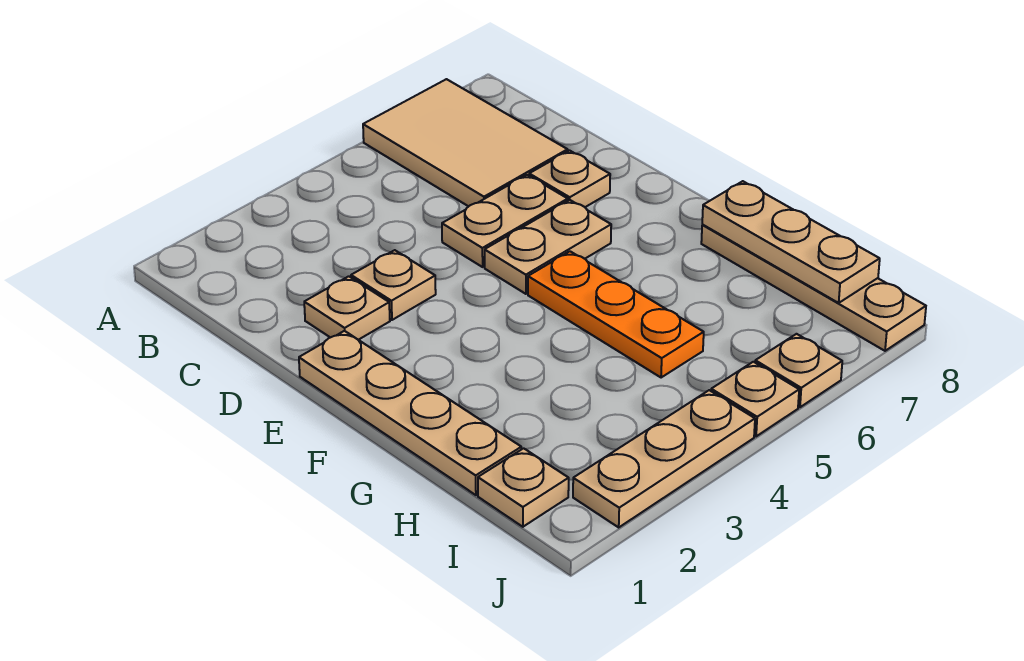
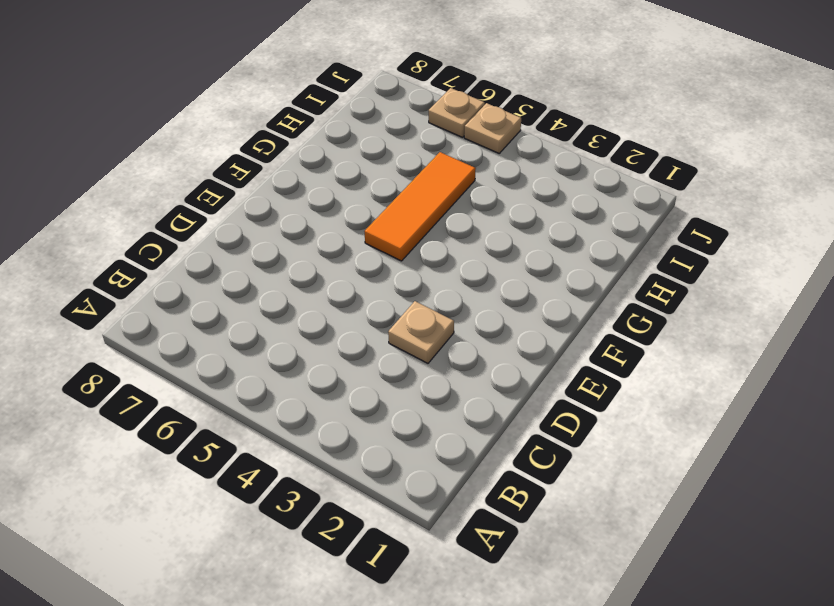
orange tile F5:H5 level 1 -> orange plate F5:H5 level 1
none -> tan tile A6:C7 level 1
none -> tan plate D2 level 1
none -> tan plate D5:D6 level 1

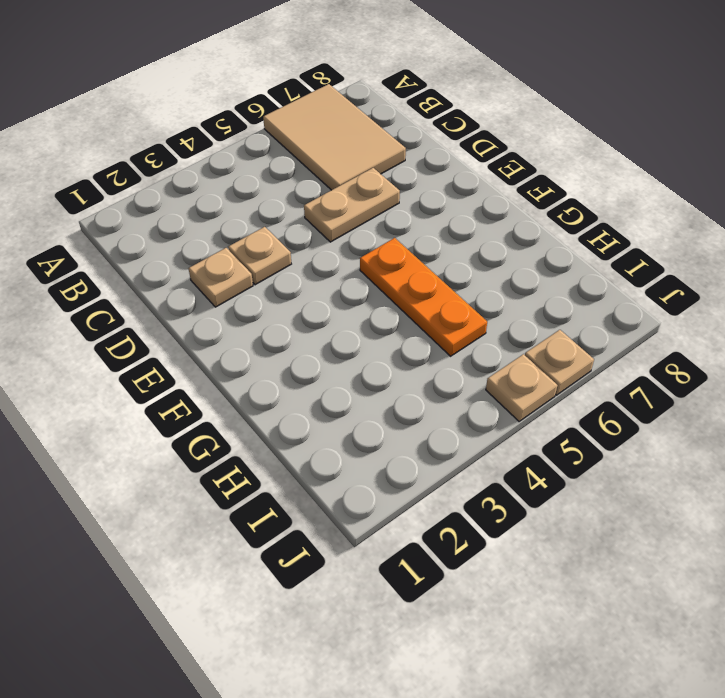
none -> tan plate D7 level 1
none -> tan plate E1:H1 level 1
none -> tan plate E5:E6 level 1

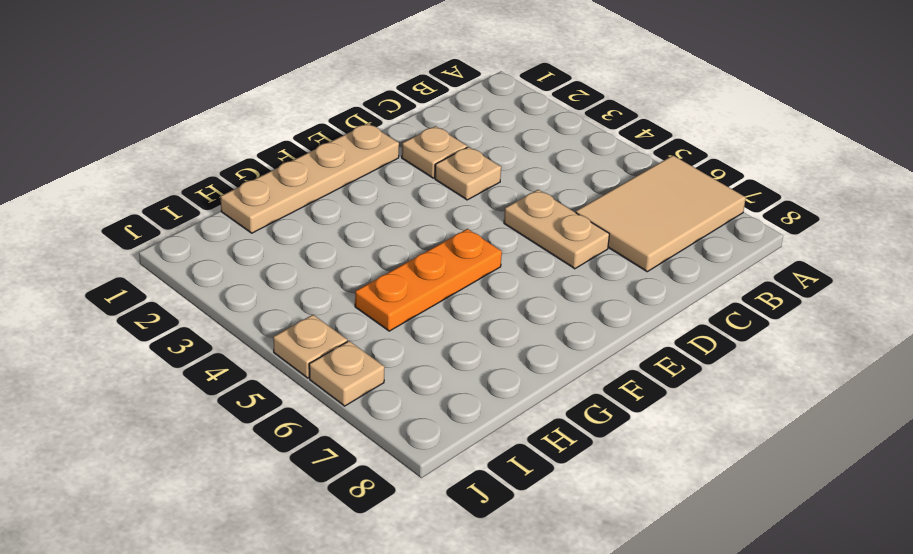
none -> tan plate D7 level 1
none -> tan plate E5:E6 level 1
none -> tan plate G8:J8 level 1

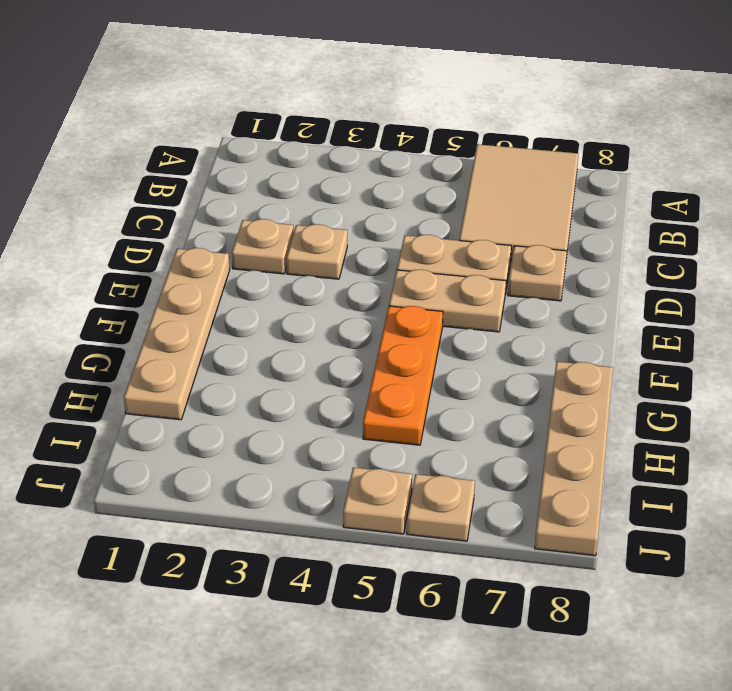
none -> tan plate I1 level 1
none -> tan plate J2:J4 level 1
none -> tan plate G8:I8 level 2

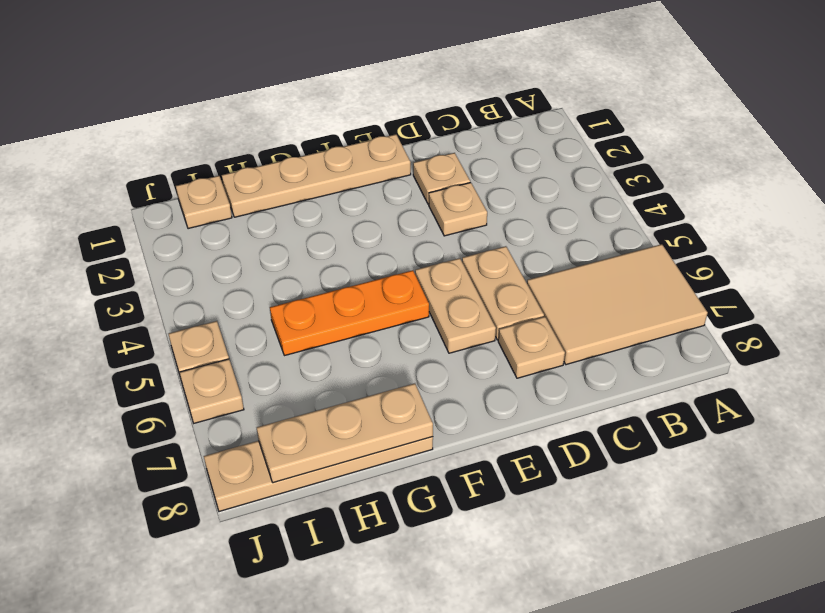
none -> tan plate J2:J4 level 1

